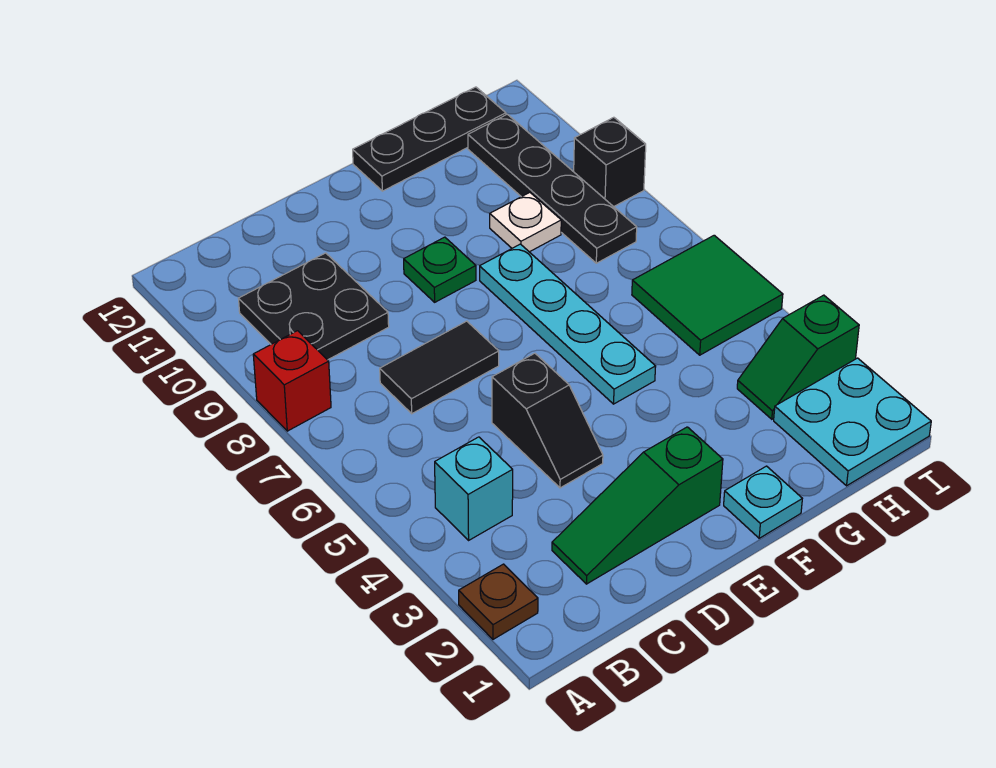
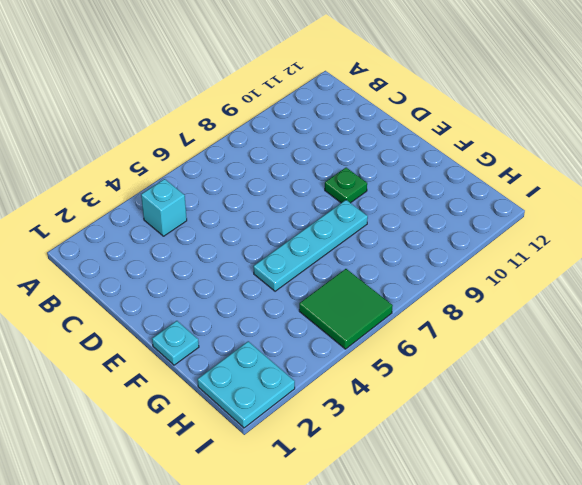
none -> brown plate A2 level 1
none -> red brick A8 level 1
none -> black plate B9:C10 level 1

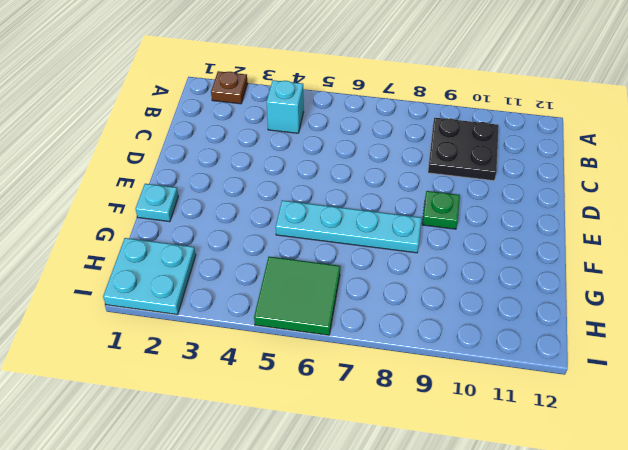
none -> red brick A8 level 1
none -> green slope C2:E2 level 1 top E
none -> black tile C7:D7 level 1

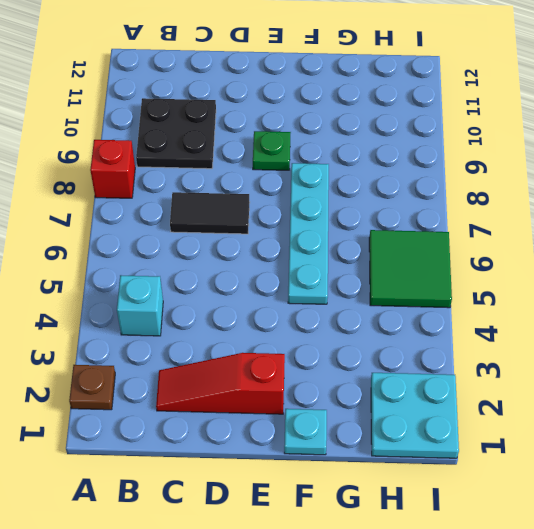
red slope C2:E2 level 1 top E -> green slope C2:E2 level 1 top E
none -> black slope D4:D5 level 1 top 5
none -> black plate F12:H12 level 1
none -> white plate G9 level 1

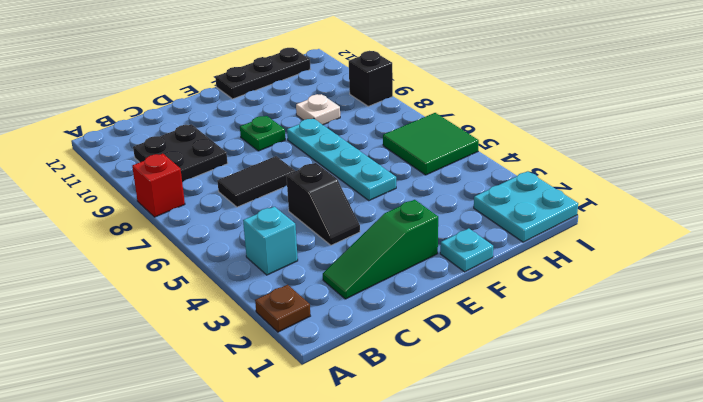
none -> green slope H3:I3 level 1 top I
none -> black plate H8:H11 level 1

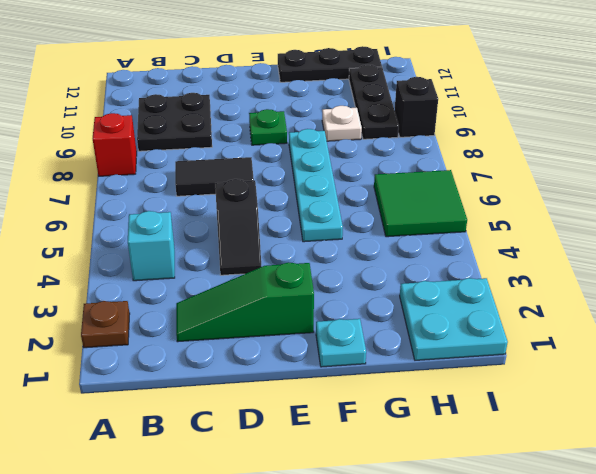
black plate H9:H11 level 1 -> black plate H8:H11 level 1
none -> green slope H3:I3 level 1 top I

